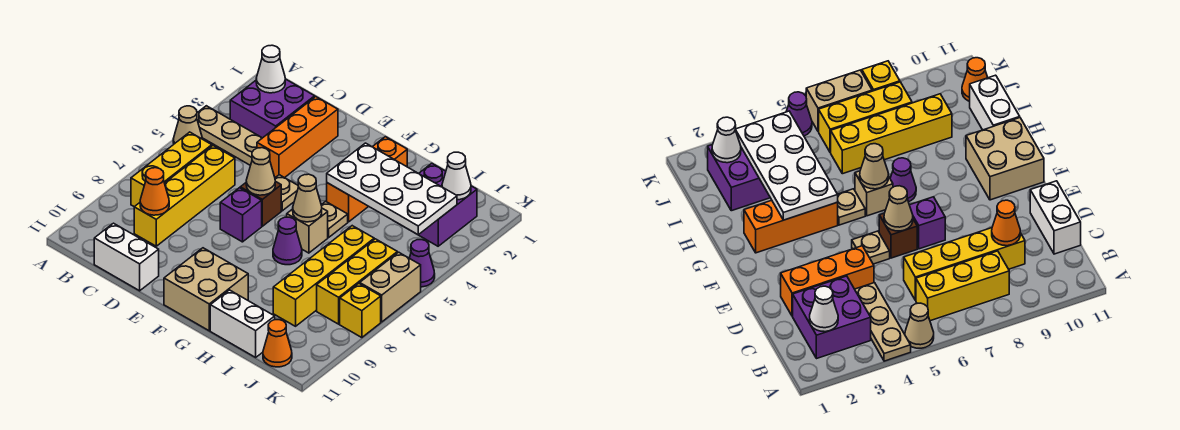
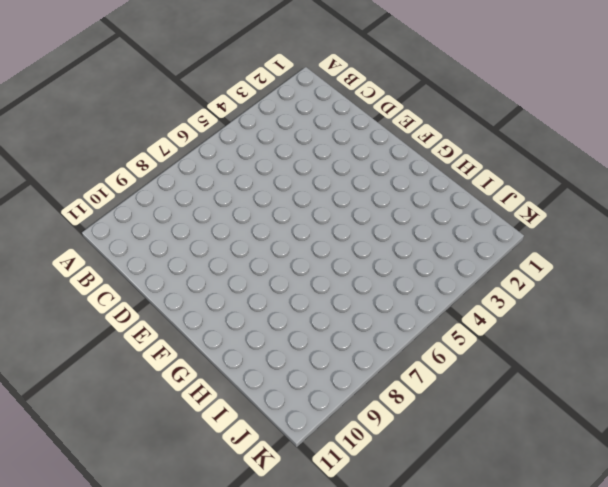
none -> tan plate A4:C4 level 1
none -> tan cone A5 level 1
none -> purple brick B2:C3 level 1

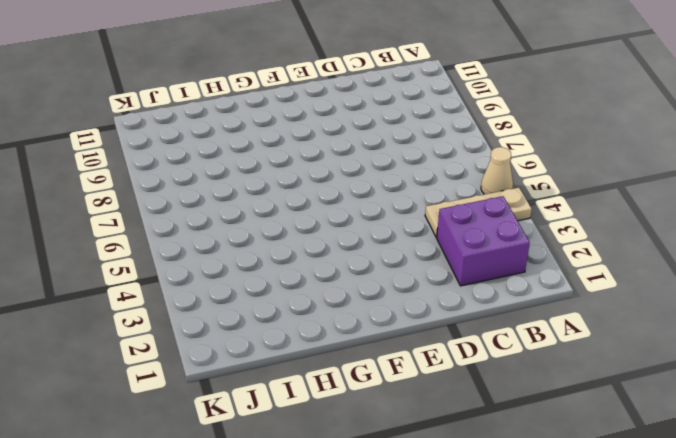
none -> yellow brick B6:B8 level 1
none -> yellow brick C6:C9 level 1
none -> white brick C11:D11 level 1

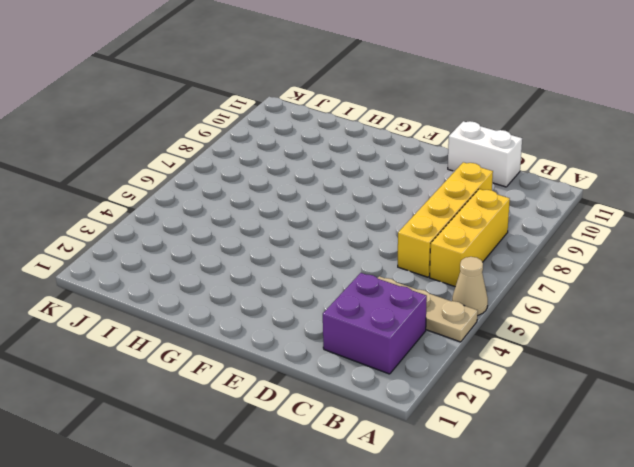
none -> orange brick D2:D4 level 1
none -> tan plate E5 level 1
none -> brown brick E6 level 1

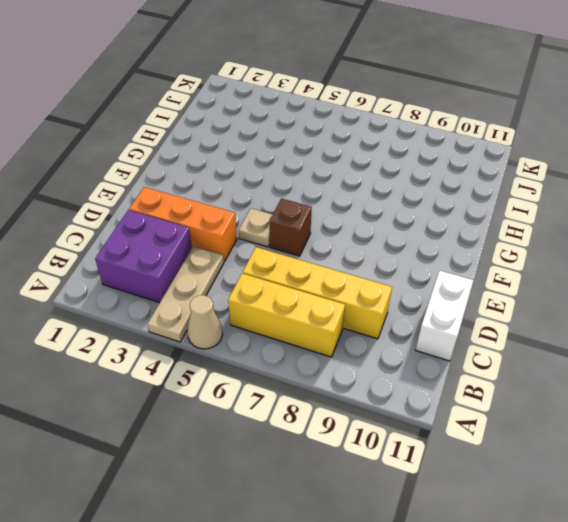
none -> purple brick E7 level 1
none -> tan brick F10:G11 level 1
none -> orange brick G2:G4 level 1

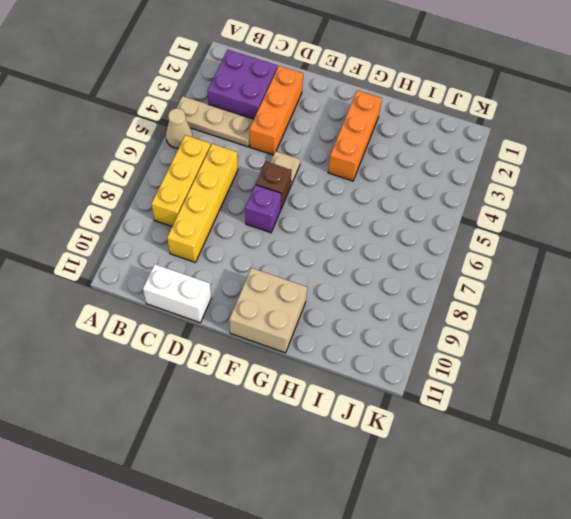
none -> tan plate G5 level 1
none -> tan brick G6 level 1
none -> purple cone G7 level 1

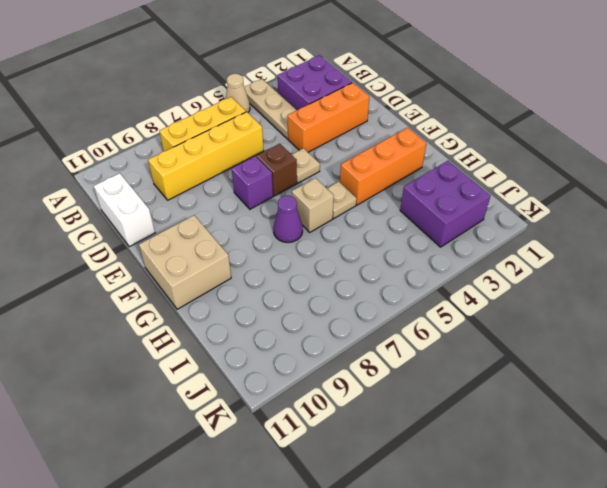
none -> white brick H11:I11 level 1
none -> yellow brick I6:I9 level 1
none -> yellow brick J6:J8 level 1

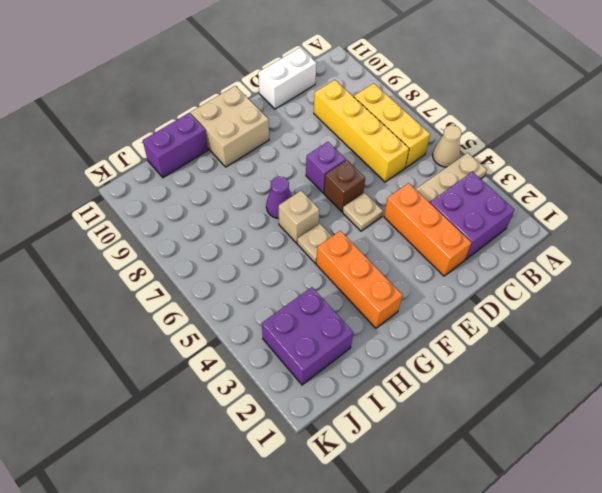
purple brick H11:I11 level 1 -> white brick H11:I11 level 1
none -> yellow brick I6:I9 level 1
none -> yellow brick J6:J8 level 1
none -> orange cone J11 level 1

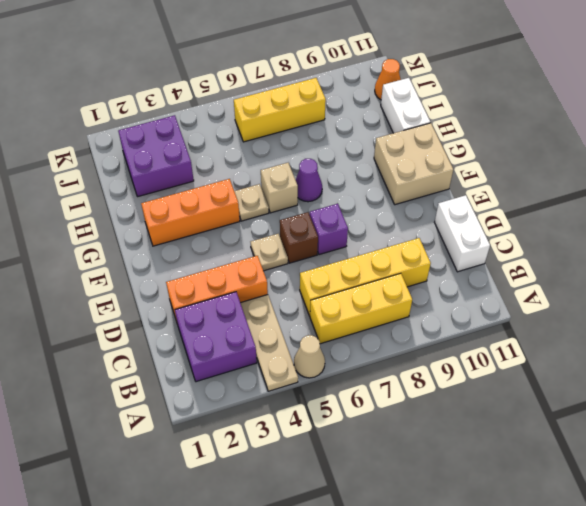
none -> yellow brick I6:I9 level 1
none -> purple cone K5 level 1
none -> tan brick K6:K7 level 1

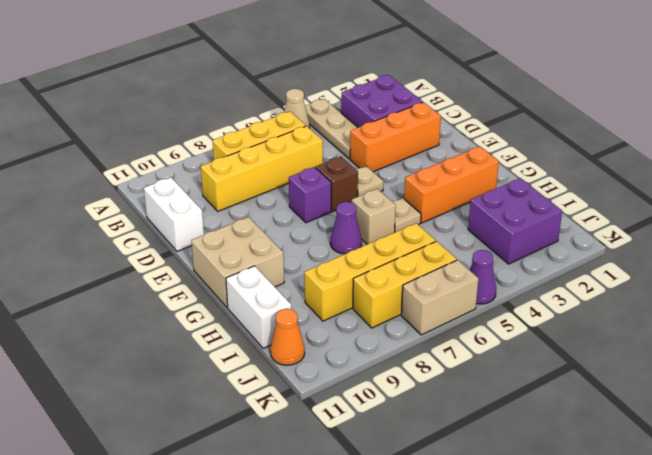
none -> yellow brick K8 level 1
none -> white cone B2 level 2
none -> orange cone C9 level 2

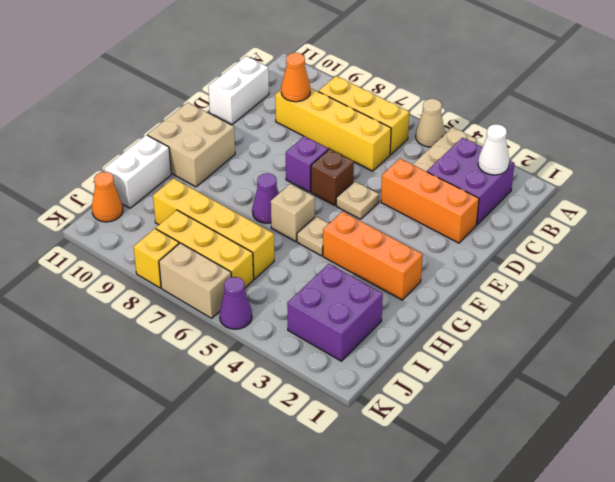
none -> tan cone E6 level 2
none -> white plate G3:J4 level 2
none -> tan cone G6 level 2

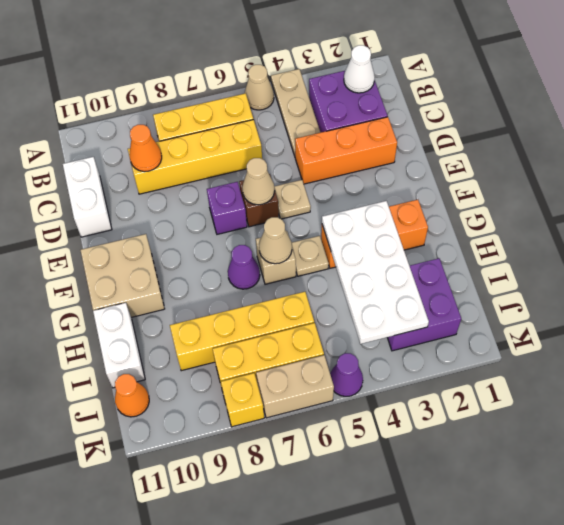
none -> white cone J2 level 2

